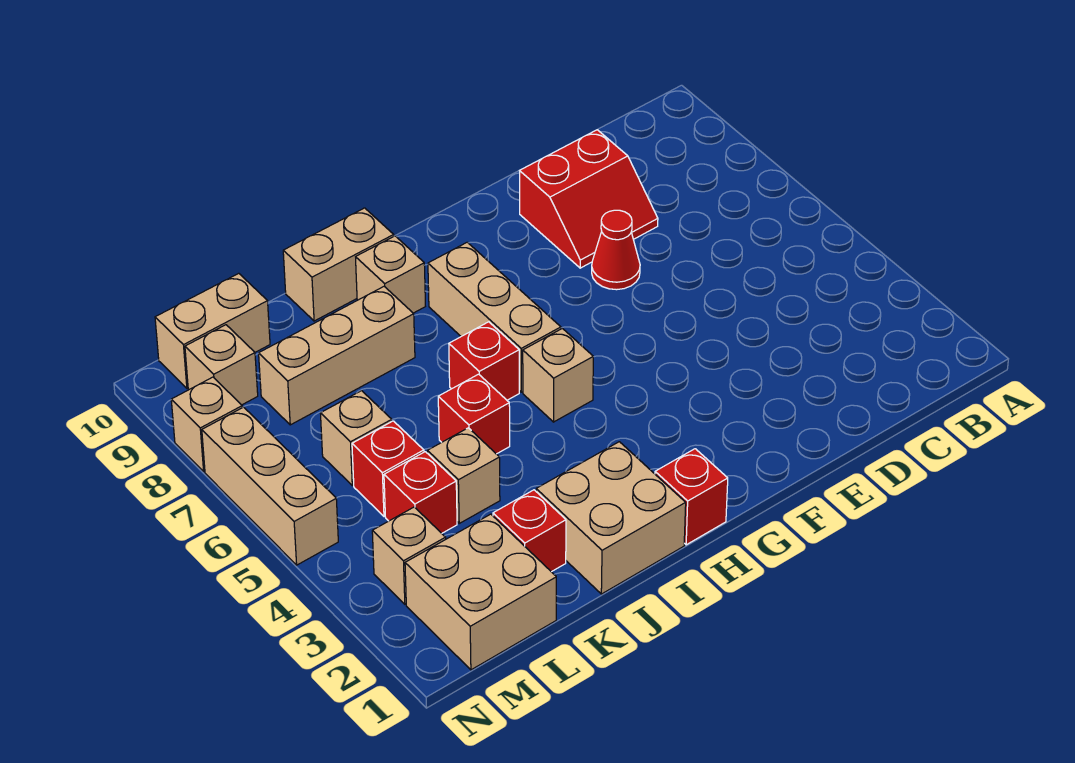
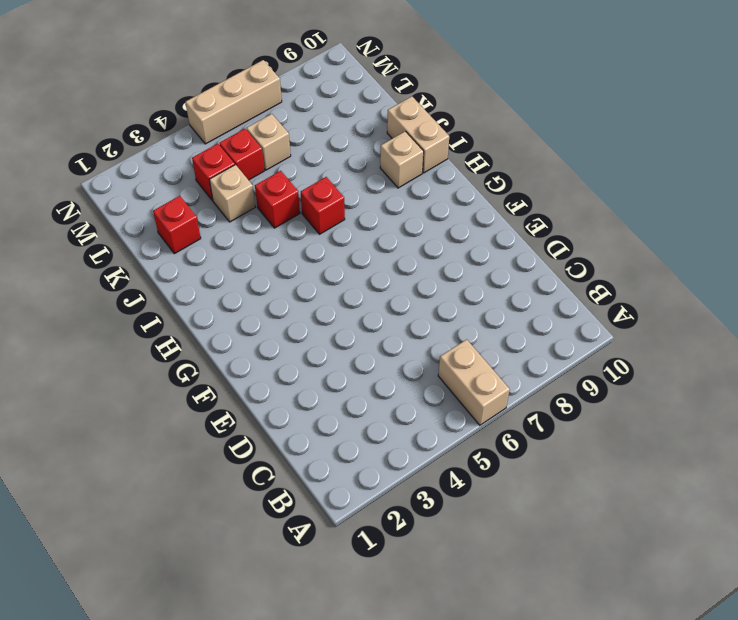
tan brick A6:B6 level 1 -> tan brick L10:M10 level 1
none -> red slope D8:E9 level 1 top 9
none -> red cone E7 level 1
none -> red brick H1 level 1

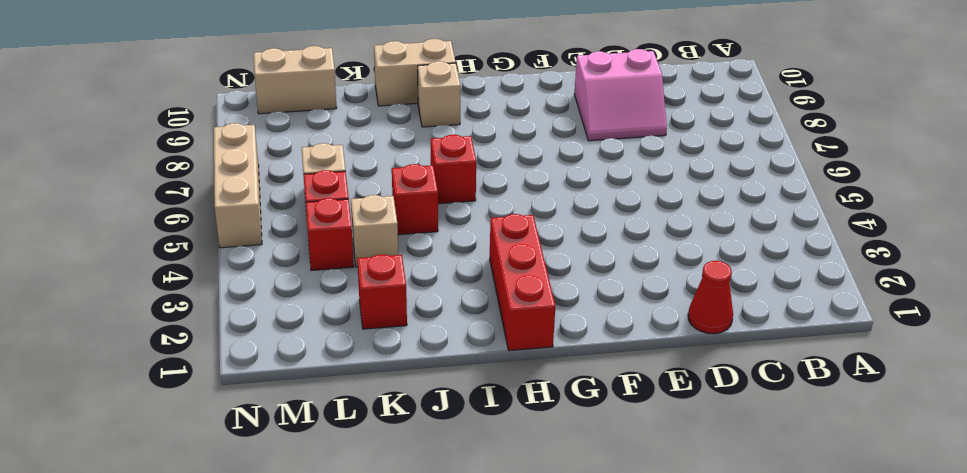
red cone D1 level 1 -> red cone E7 level 1
pink slope D8:E9 level 1 top 9 -> red slope D8:E9 level 1 top 9
red brick H1:H3 level 1 -> red brick H1 level 1
none -> tan brick H5 level 1
none -> tan brick H6:H8 level 1
none -> tan brick I1:J2 level 1

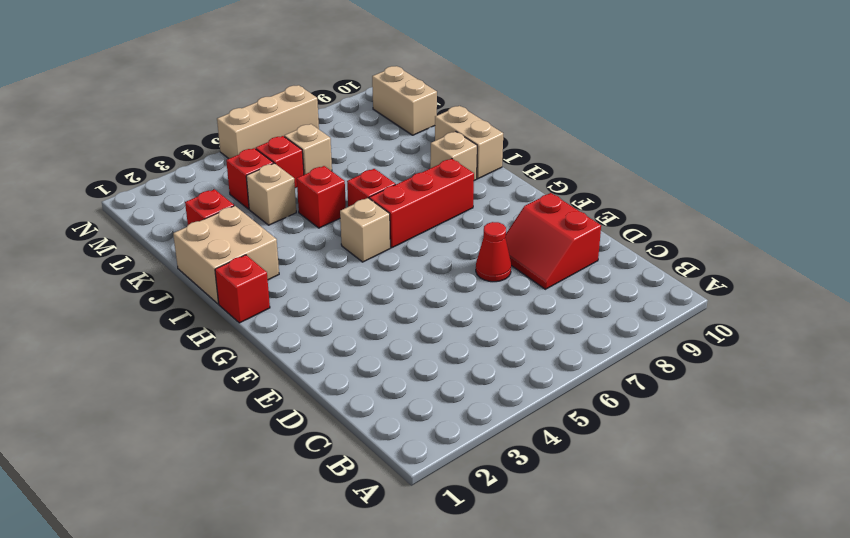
red brick H6:H8 level 1 -> tan brick H6:H8 level 1
none -> tan brick J8:L8 level 1
none -> tan brick L1:M2 level 1
none -> tan brick M3 level 1

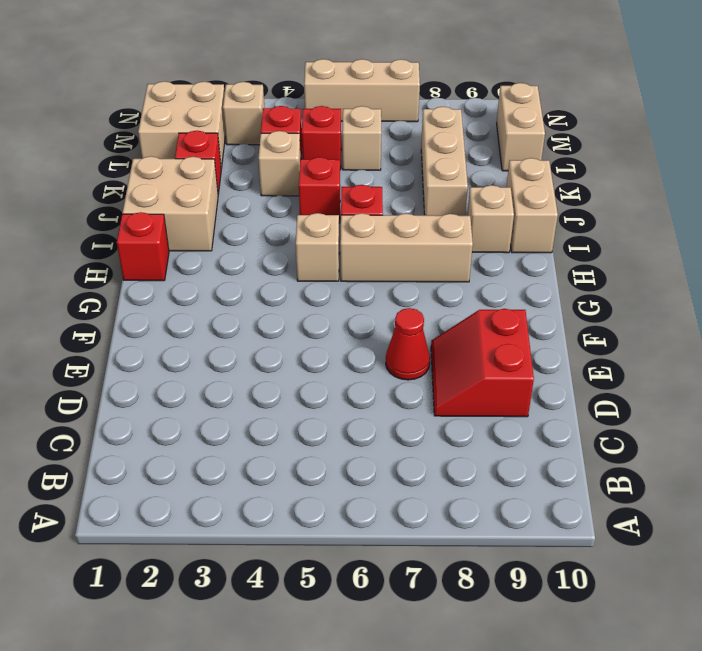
none -> tan brick M9 level 1
none -> tan brick N8 level 1

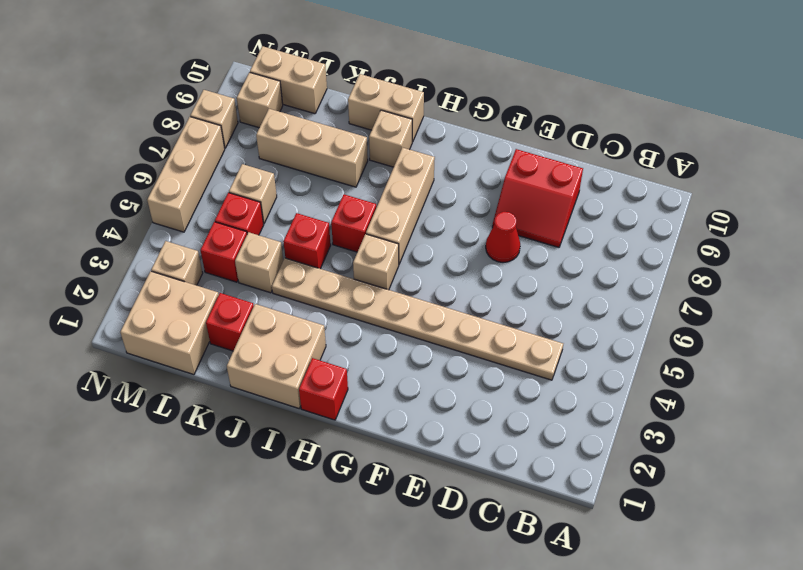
tan plate C4:J4 level 1 -> none

